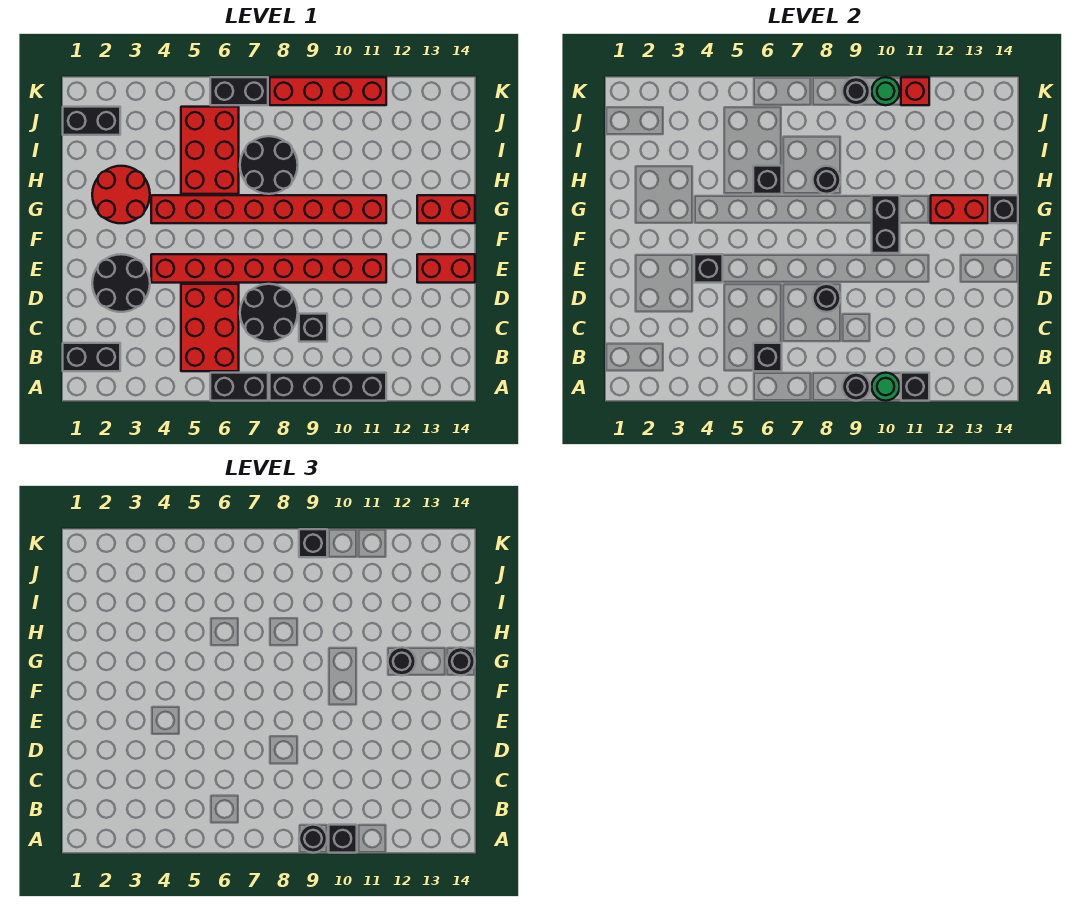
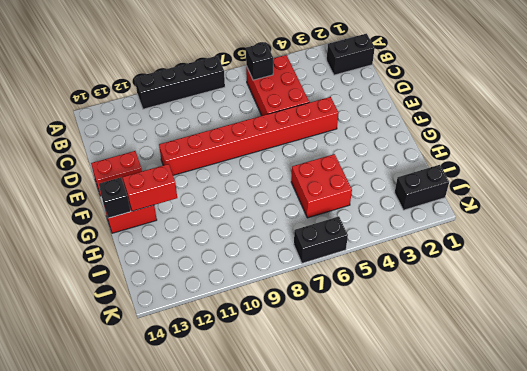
red brick H5:I6 level 1 -> red brick H5:J6 level 1
none -> black brick A6:A7 level 1
none -> black round brick C7:D8 level 1
none -> black brick C9 level 1
none -> black round brick D2:E3 level 1

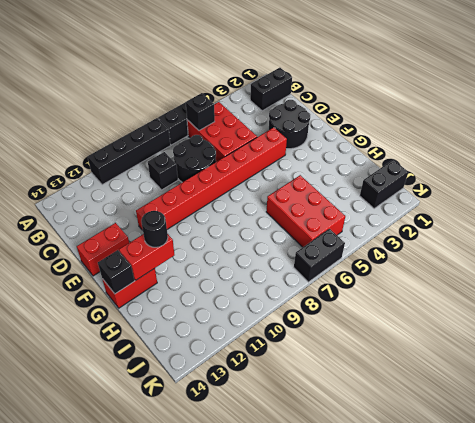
none -> red round brick G2:H3 level 1
none -> red brick G4:G11 level 1
none -> black round brick H7:I8 level 1
none -> red brick K8:K11 level 1

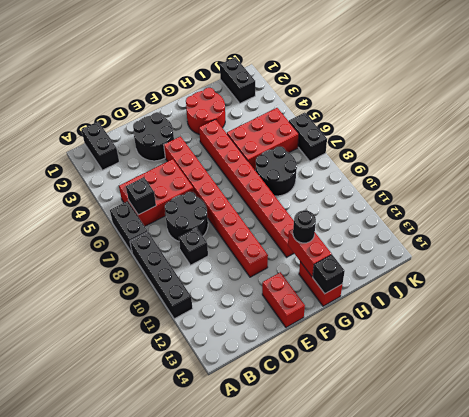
none -> red brick K8:K11 level 1
none -> black round brick A9 level 2
none -> green round brick A10 level 2
none -> black brick A11 level 2

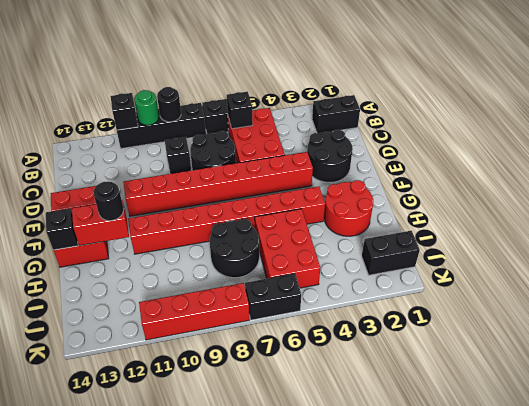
none -> black round brick D8 level 2
none -> black brick E4 level 2
none -> black brick F10:G10 level 2
none -> black brick H6 level 2

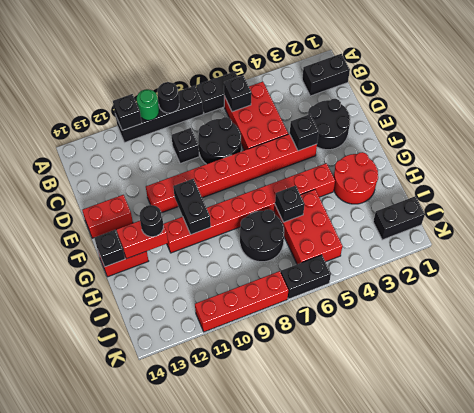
none -> black round brick D8 level 2
none -> black round brick H8 level 2
none -> black round brick K9 level 2
none -> green round brick K10 level 2

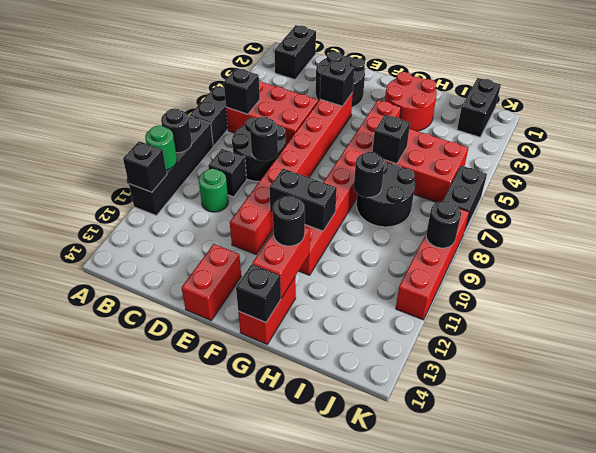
green round brick C10 level 1 -> green round brick K10 level 2
none -> red brick K11 level 2
none -> black round brick A9 level 3
none -> black brick A10 level 3
none -> black round brick G14 level 3

